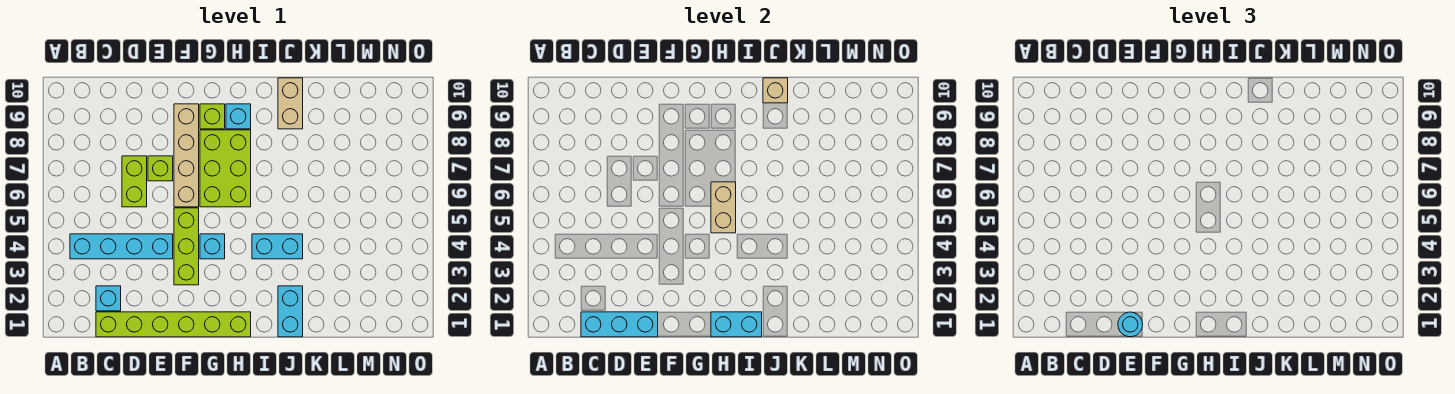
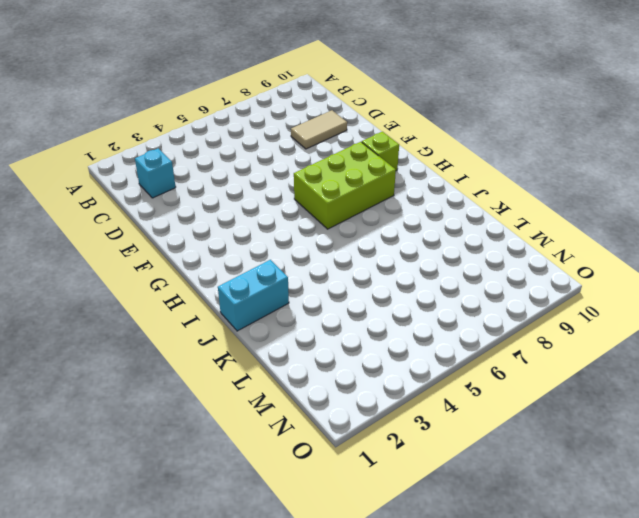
tan tile D8:D9 level 1 -> none
none -> cyan brick B4:E4 level 1
none -> lime brick C1:H1 level 1
none -> lime brick D6:D7 level 1

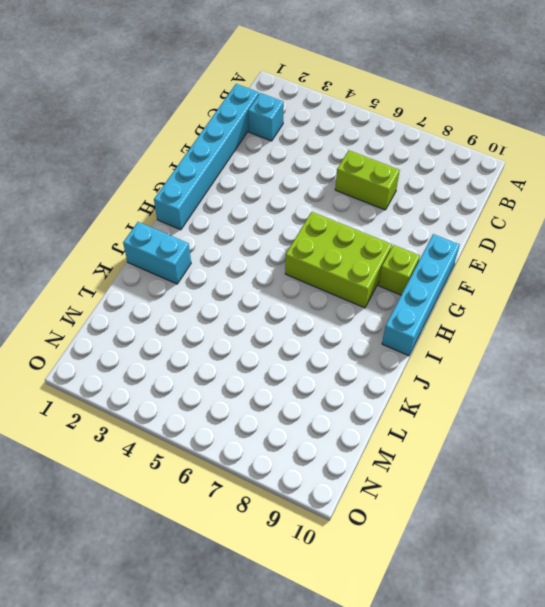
cyan brick C1:H1 level 1 -> lime brick C1:H1 level 1
cyan brick F10:I10 level 1 -> cyan brick B4:E4 level 1
none -> lime brick E7 level 1
none -> lime brick F3:F5 level 1
none -> tan brick F6:F9 level 1

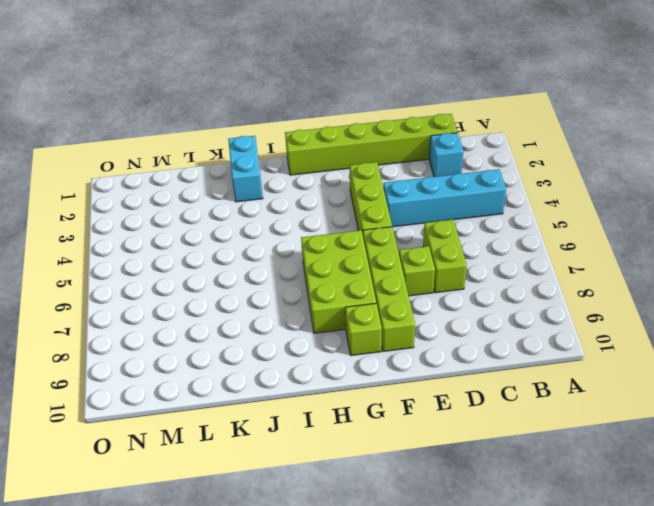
lime brick F6:F9 level 1 -> tan brick F6:F9 level 1
none -> cyan brick G4 level 1
none -> cyan brick H9 level 1
none -> cyan brick I4:J4 level 1

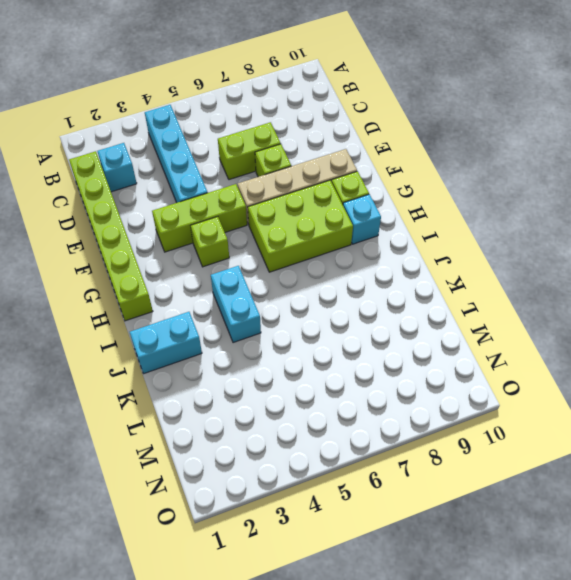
lime brick G4 level 1 -> cyan brick G4 level 1
none -> tan brick J9:J10 level 1
none -> cyan brick C1:E1 level 2
none -> cyan brick H1:I1 level 2

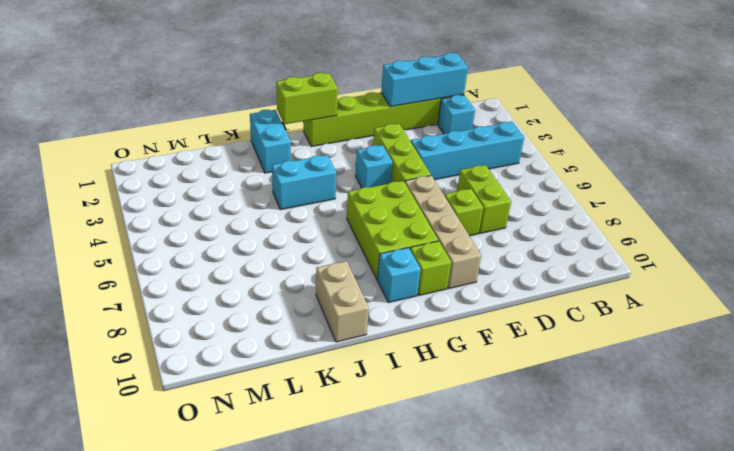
lime brick H1:I1 level 2 -> cyan brick H1:I1 level 2
none -> tan brick H5:H6 level 2
none -> tan brick J10 level 2
none -> cyan round brick E1 level 3

